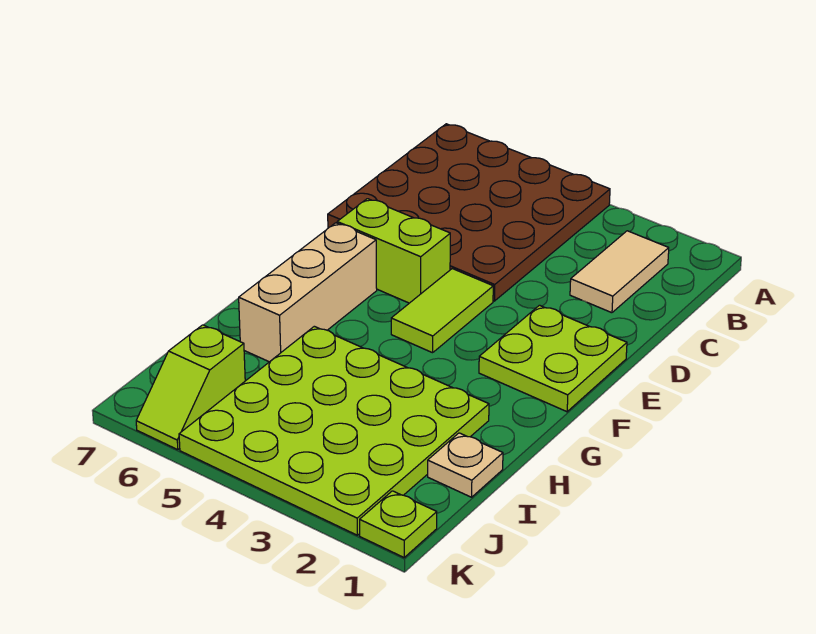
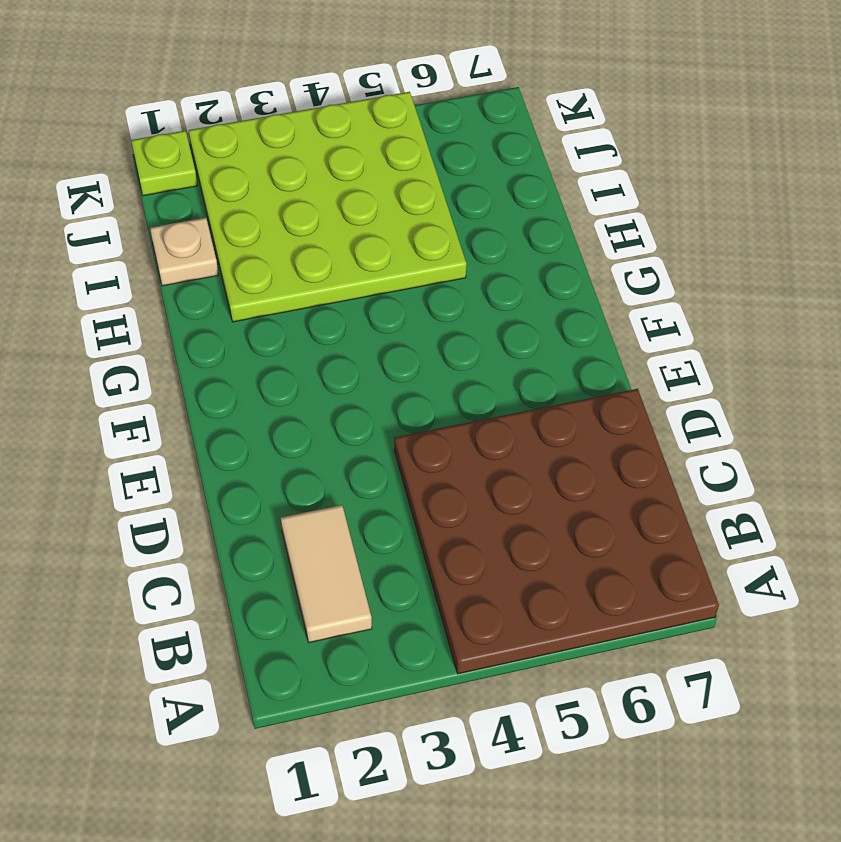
none -> lime plate E1:F2 level 1
none -> lime tile E4:F4 level 1

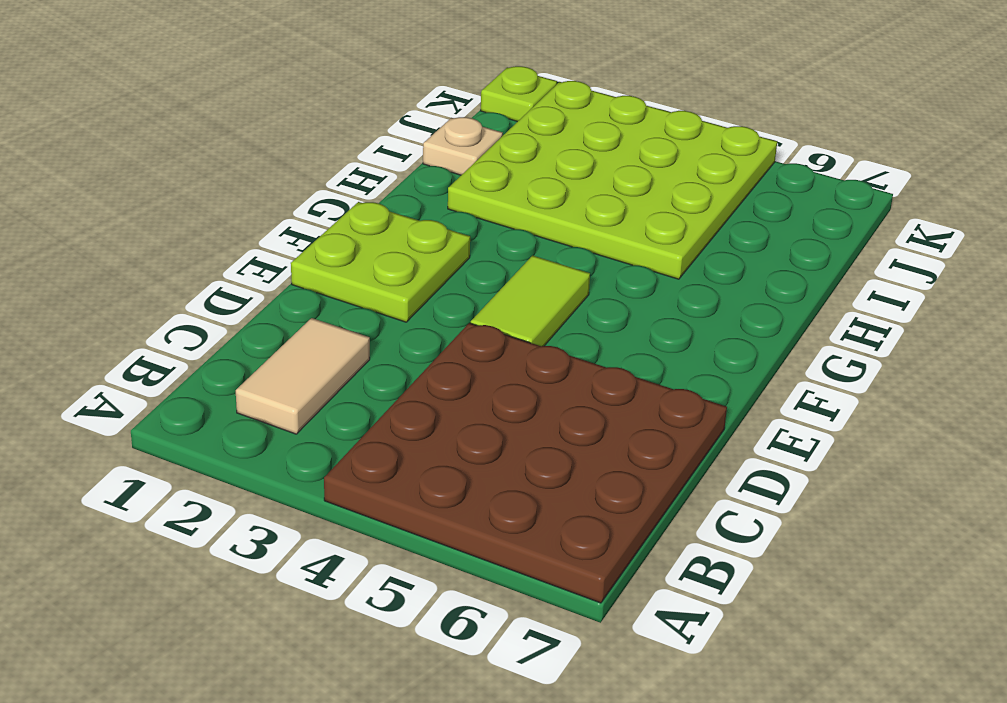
none -> lime brick E5:E6 level 1
none -> tan brick F6:H6 level 1

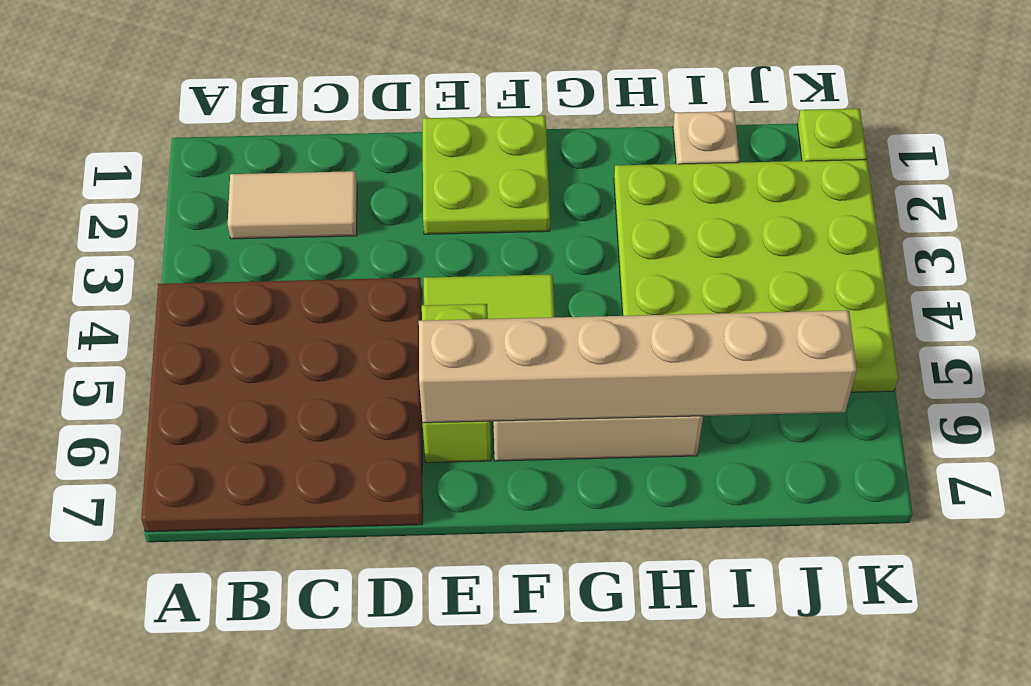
tan brick E6:J6 level 2 -> none
none -> lime slope J6:K6 level 1 top J

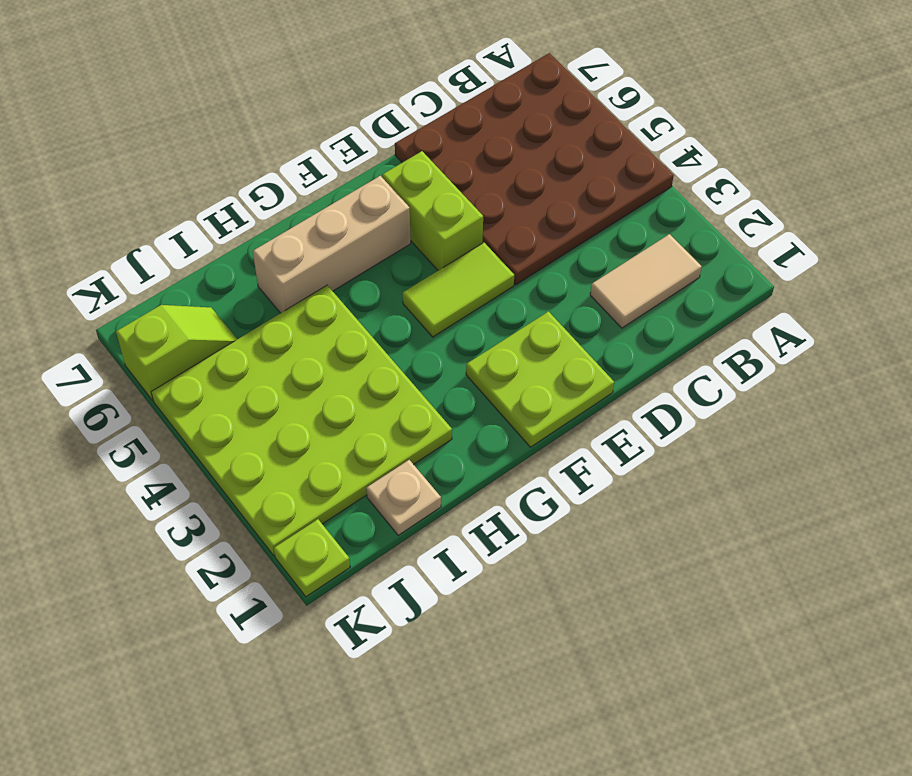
lime slope J6:K6 level 1 top K -> lime slope J6:K6 level 1 top J

